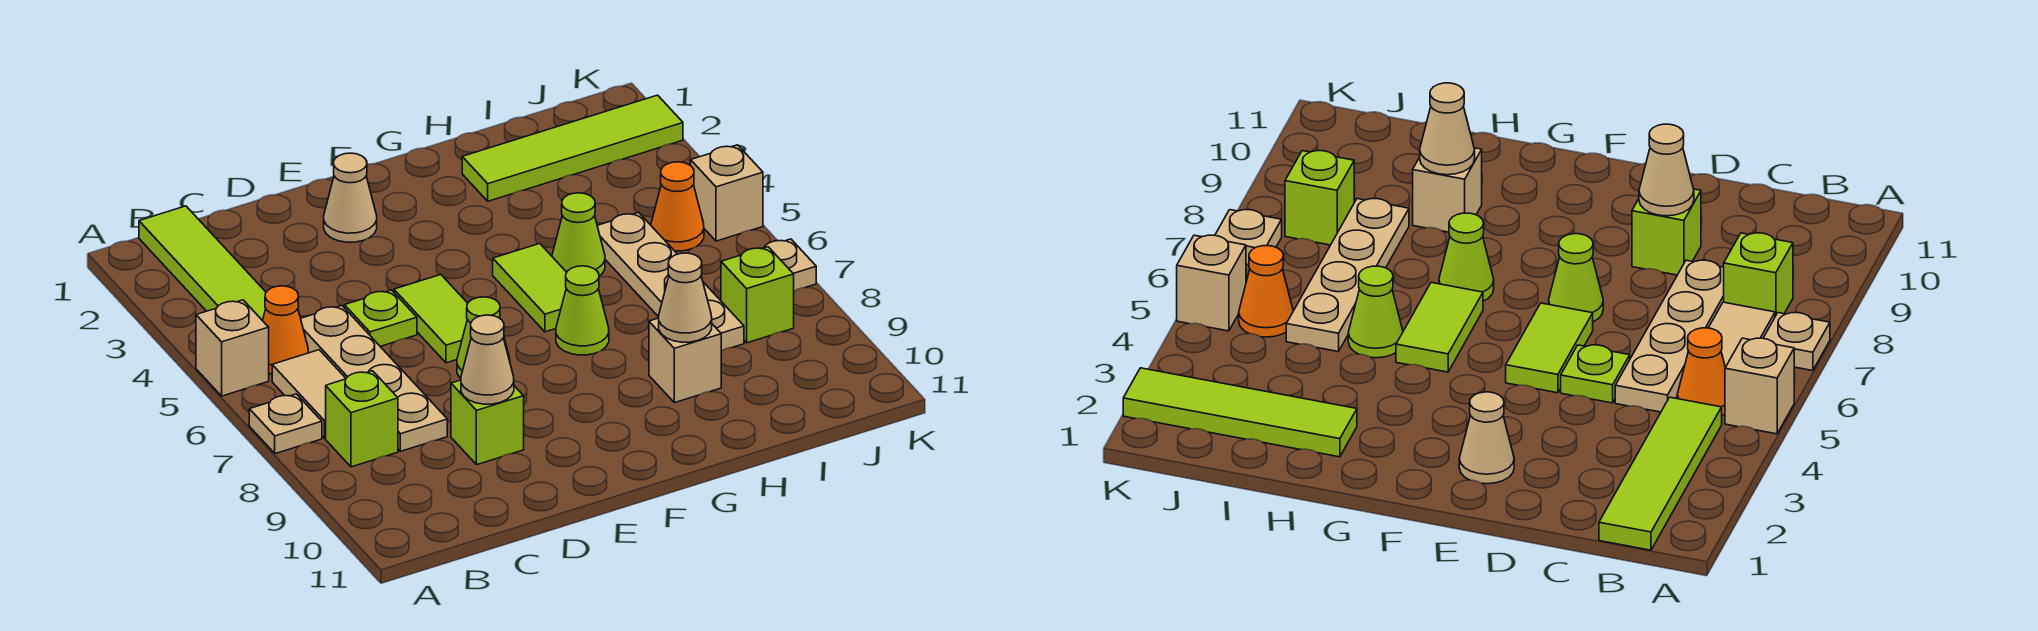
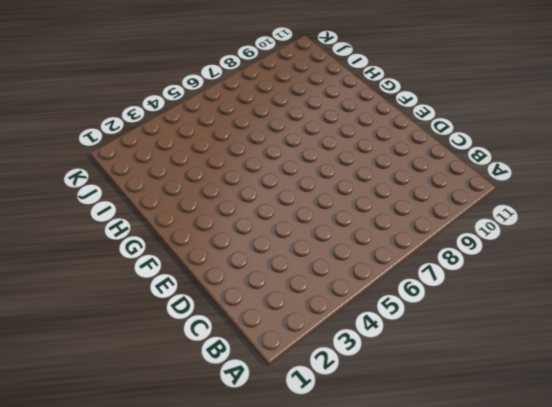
none -> tan brick A5 level 1
none -> tan plate A7 level 1
none -> lime tile B1:B4 level 1

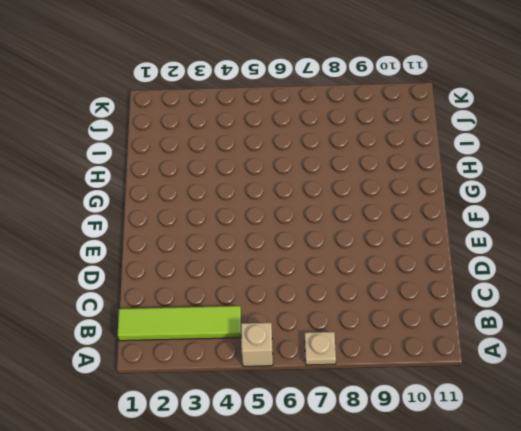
none -> orange cone B5 level 1
none -> tan tile B6:B7 level 1
none -> lime brick B8 level 1

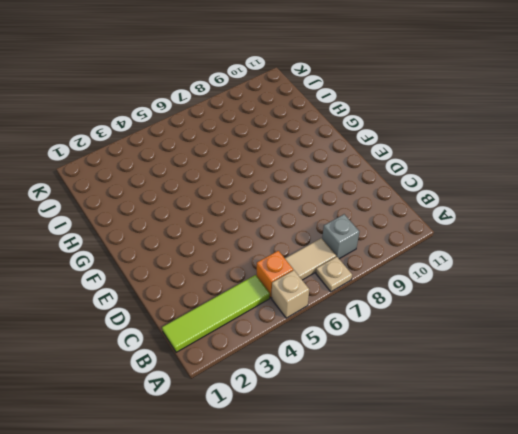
orange brick B5 level 1 -> orange cone B5 level 1
grey brick B8 level 1 -> lime brick B8 level 1
none -> tan plate C5:C8 level 1
none -> lime plate D5 level 1
none -> lime brick D9 level 1

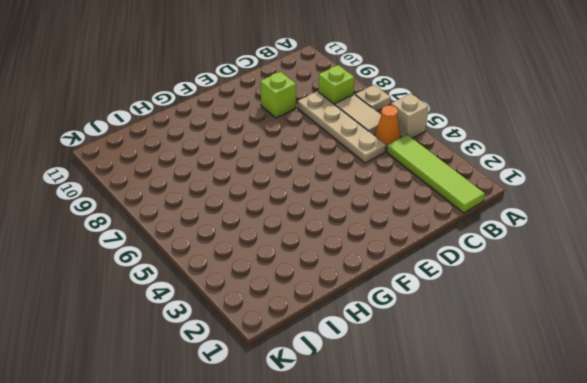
none -> lime plate D5 level 1
none -> tan cone E2 level 1
none -> lime tile E5:E6 level 1

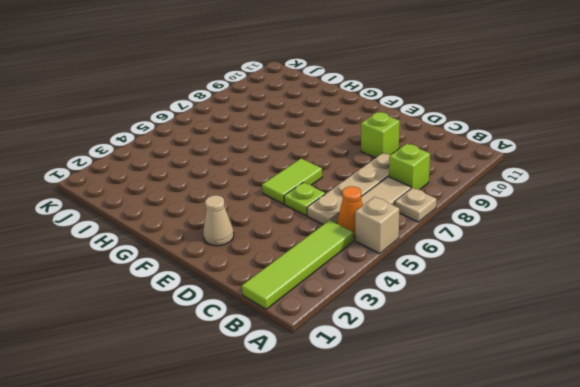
none -> lime cone E7 level 1
none -> lime tile G5:G6 level 1
none -> lime cone G7 level 1

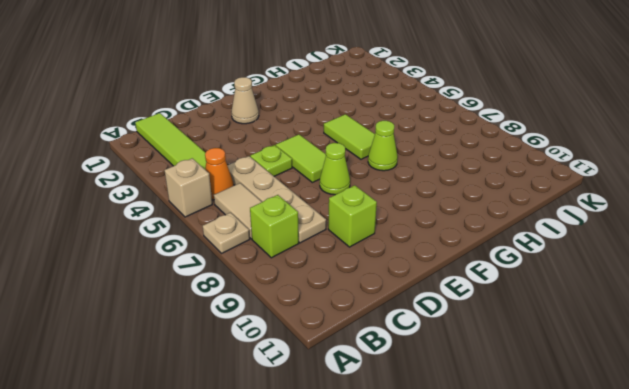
none -> lime tile H2:K2 level 1
none -> lime cone H5 level 1
none -> tan brick H9 level 1

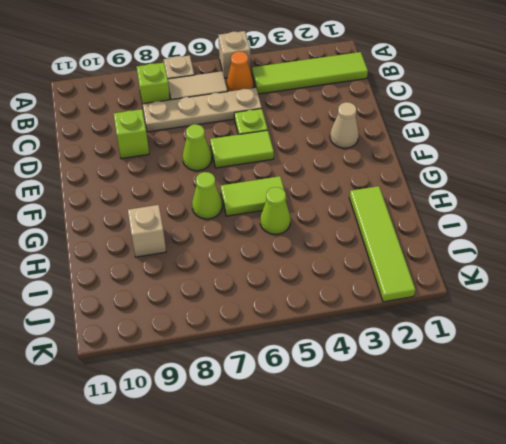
none -> tan plate I5:I8 level 1
none -> orange cone J5 level 1
none -> lime brick J8 level 1

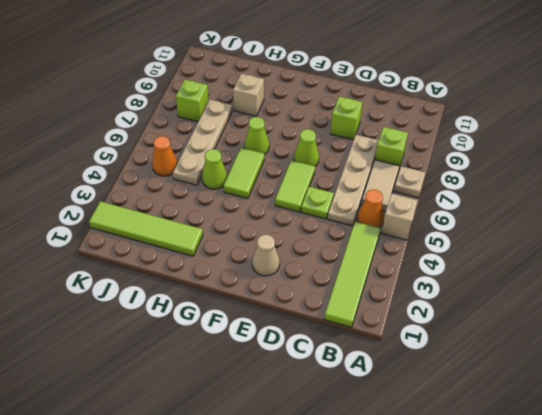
none -> tan brick K5 level 1
none -> tan plate K7 level 1
none -> tan cone D9 level 2

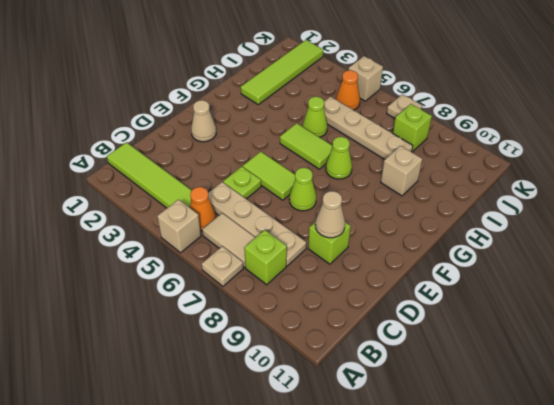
none -> tan cone H9 level 2

